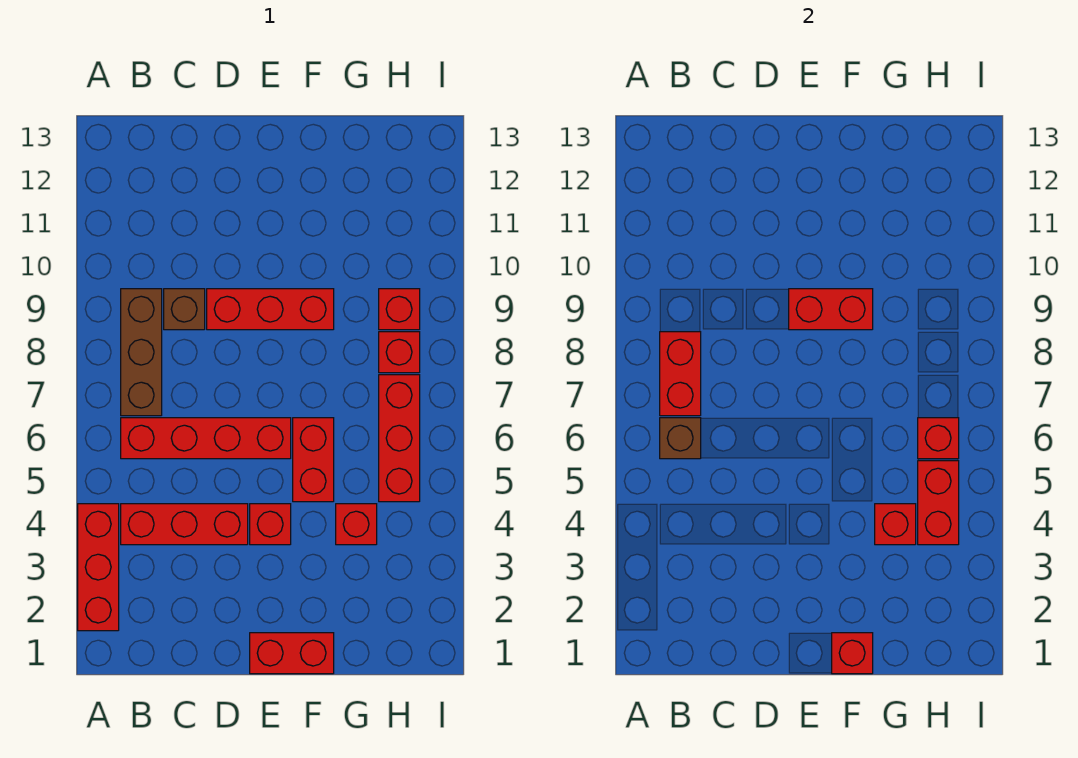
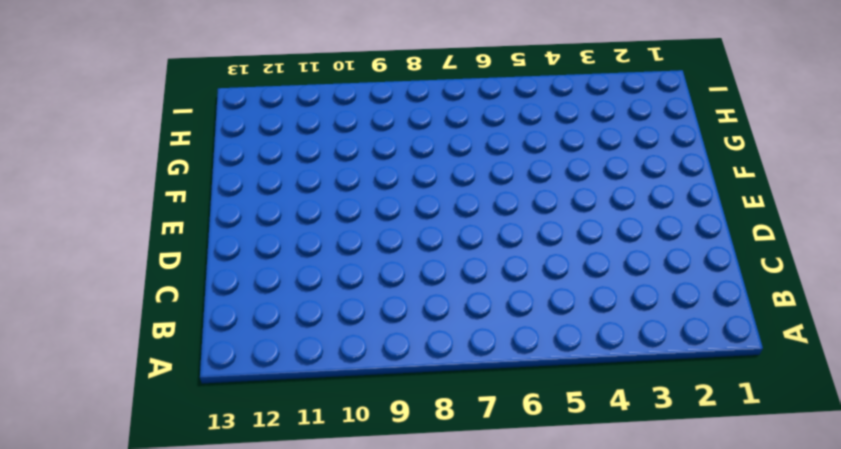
none -> red brick A2:A4 level 1
none -> red brick B4:D4 level 1
none -> red brick B6:E6 level 1

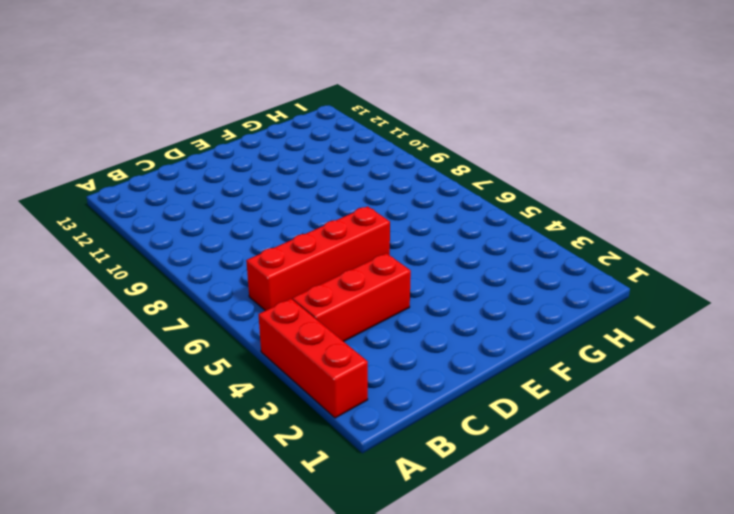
none -> brown brick B7:B9 level 1
none -> brown brick C9 level 1
none -> red brick D9:F9 level 1

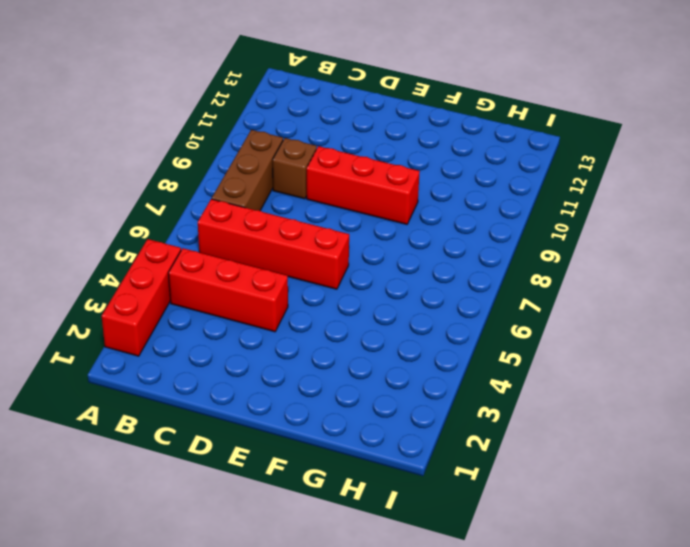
none -> red brick E1:F1 level 1
none -> red brick E4 level 1
none -> red brick F5:F6 level 1

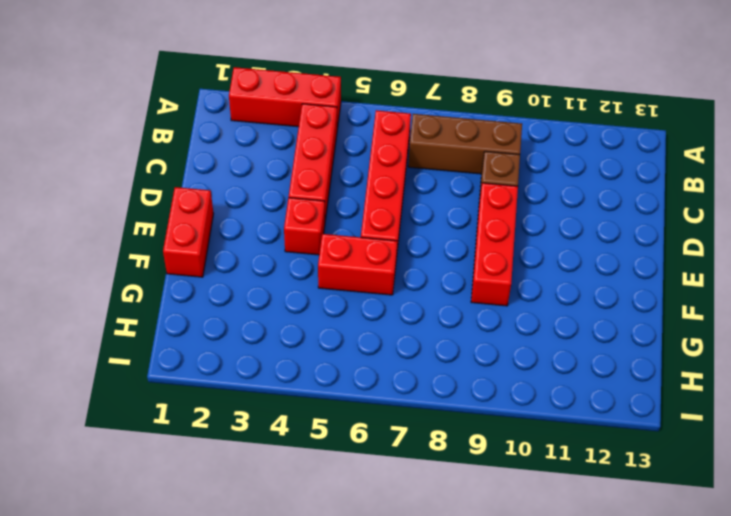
none -> red brick G4 level 1
none -> red brick H5:H7 level 1
none -> red brick H8 level 1

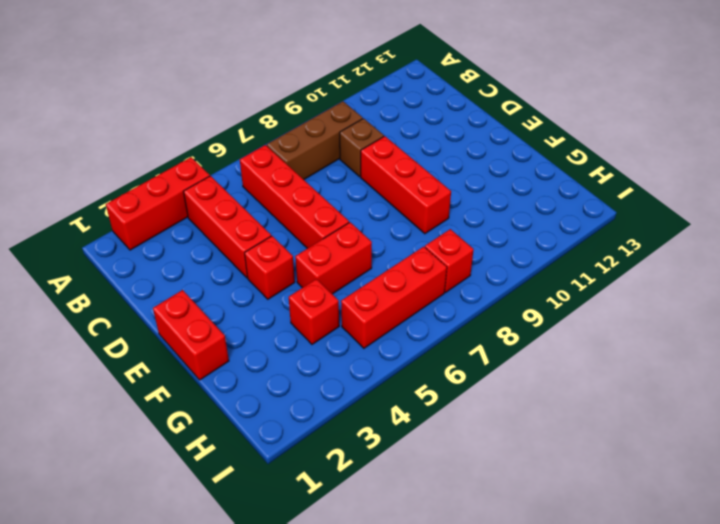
none -> red brick H9 level 1
none -> brown brick B6 level 2
none -> red brick B7:B8 level 2

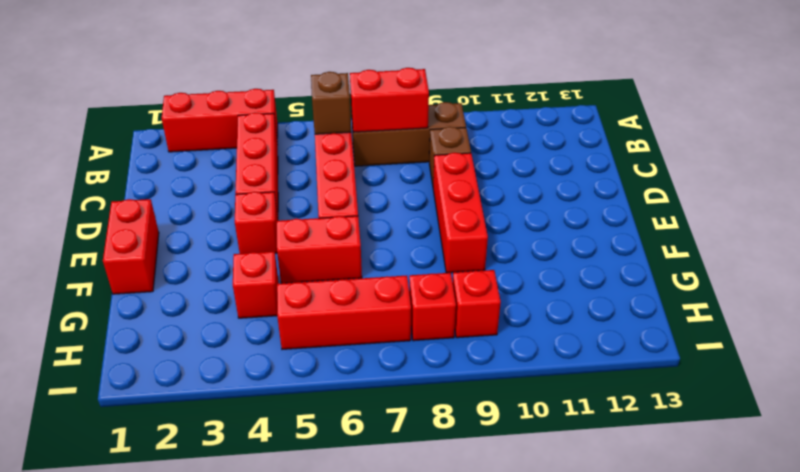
none -> red brick E9:F9 level 2
none -> red brick F1 level 2
none -> red brick G4 level 2

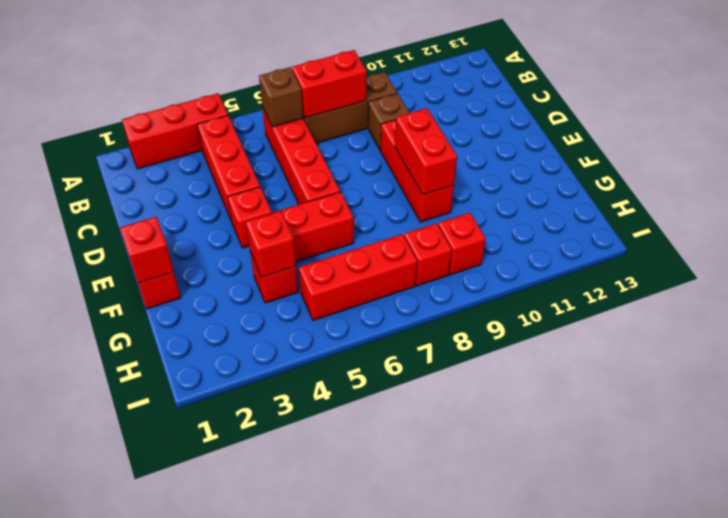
none -> red brick H4:H5 level 2
none -> red brick H6 level 2

